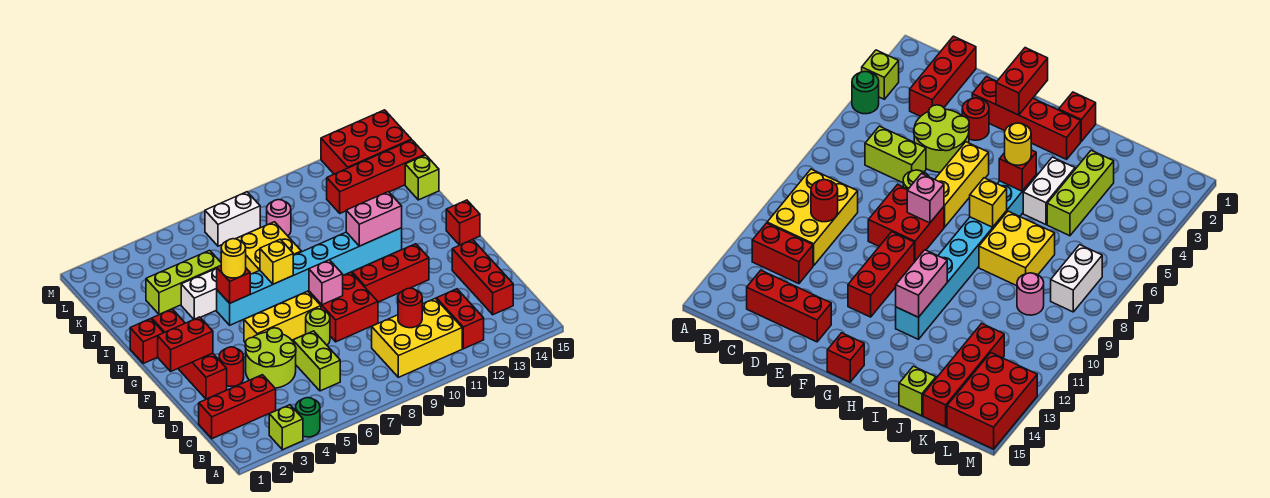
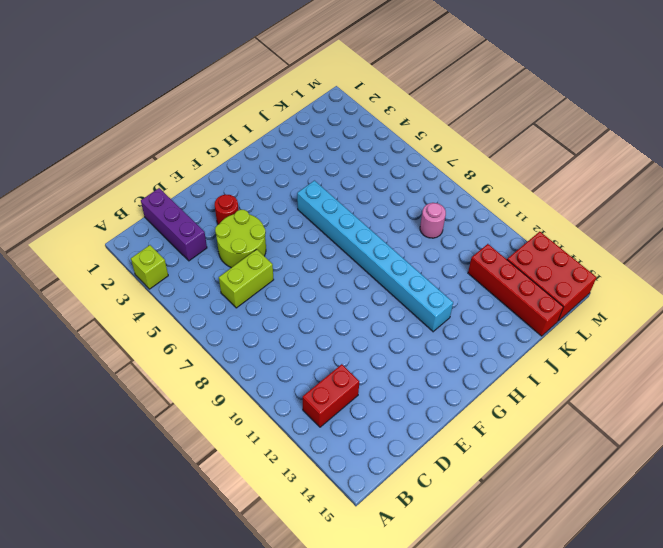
purple brick C1:C3 level 1 -> red brick C1:C3 level 1
none -> green round brick A4 level 1
none -> yellow brick B9:C11 level 1
none -> red brick C14:E14 level 1
none -> red brick E2:H2 level 1

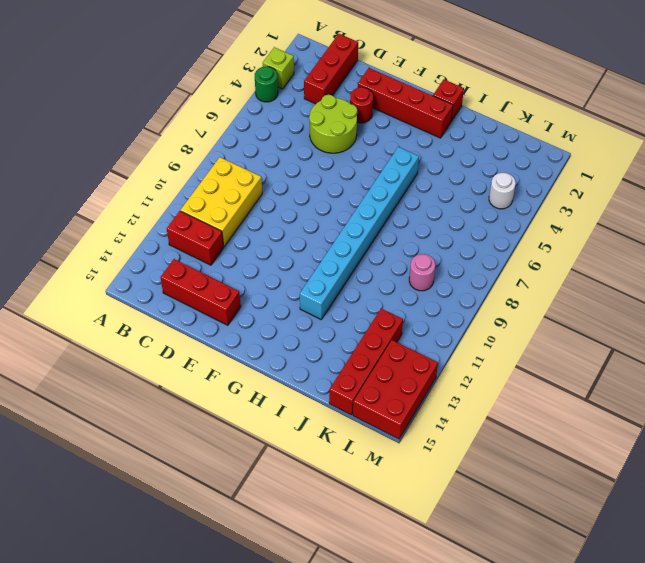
white round brick L4 level 1 -> none
none -> lime brick C6:D6 level 1
none -> lime round brick E7 level 1
none -> red brick E8:F9 level 1
none -> yellow brick F5:F7 level 1

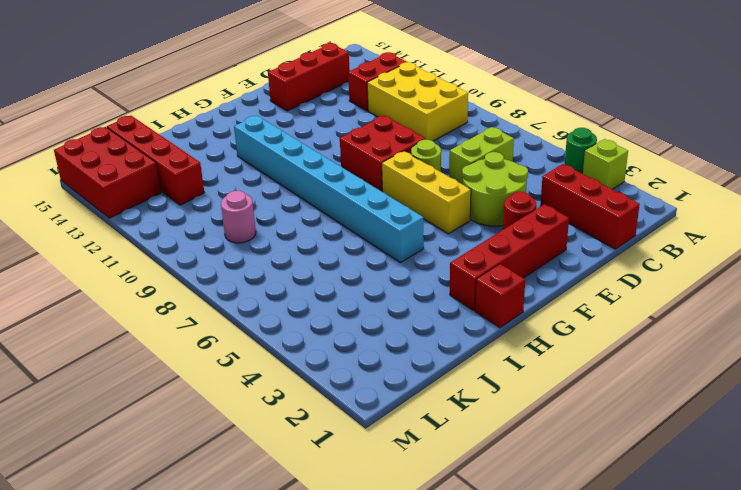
none -> red brick F10:F12 level 1
none -> red brick G15 level 1
none -> white brick I4:I5 level 1
none -> yellow brick I7:J8 level 1

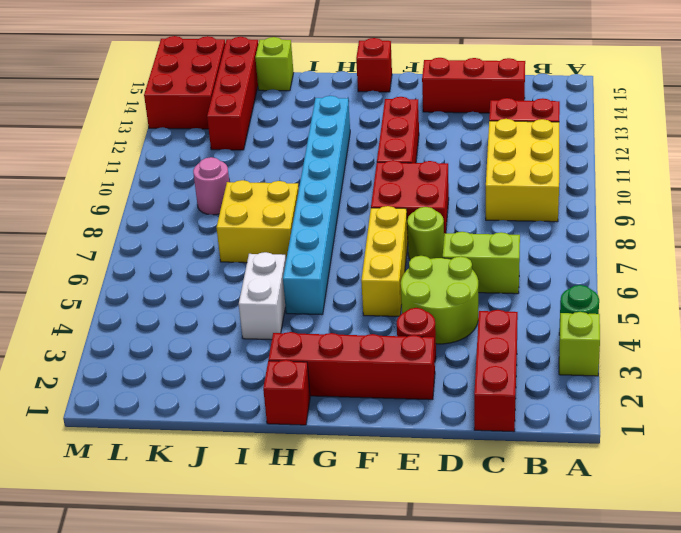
none -> lime brick J3:J5 level 1
none -> white brick L7:L8 level 1
none -> red round brick C10 level 2
none -> red brick F1:F2 level 2

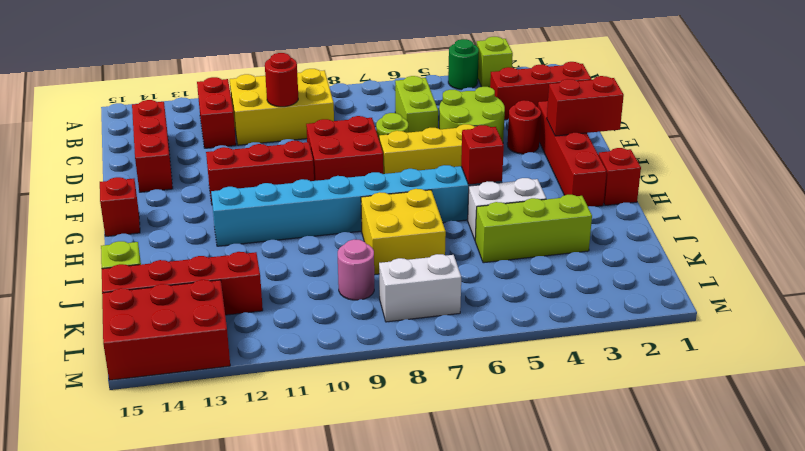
none -> pink brick F8 level 2
none -> yellow brick H7 level 2
none -> pink brick H11:H12 level 2
none -> yellow round brick H5 level 3

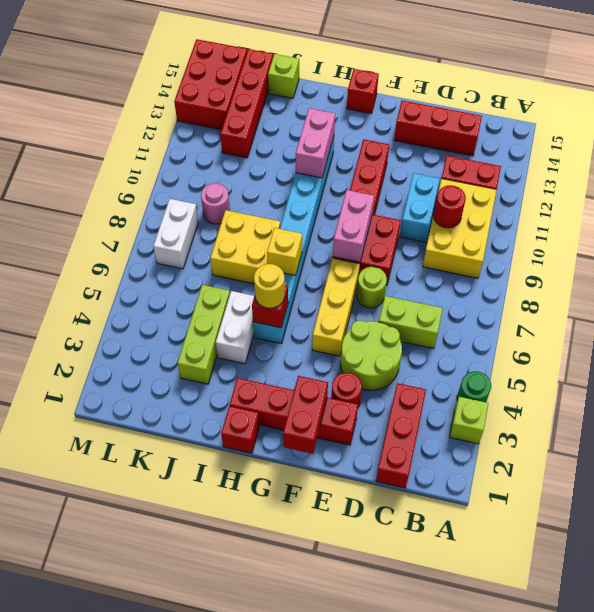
cyan brick D10:D11 level 1 -> none
pink brick F8:F9 level 2 -> pink brick F8 level 2

